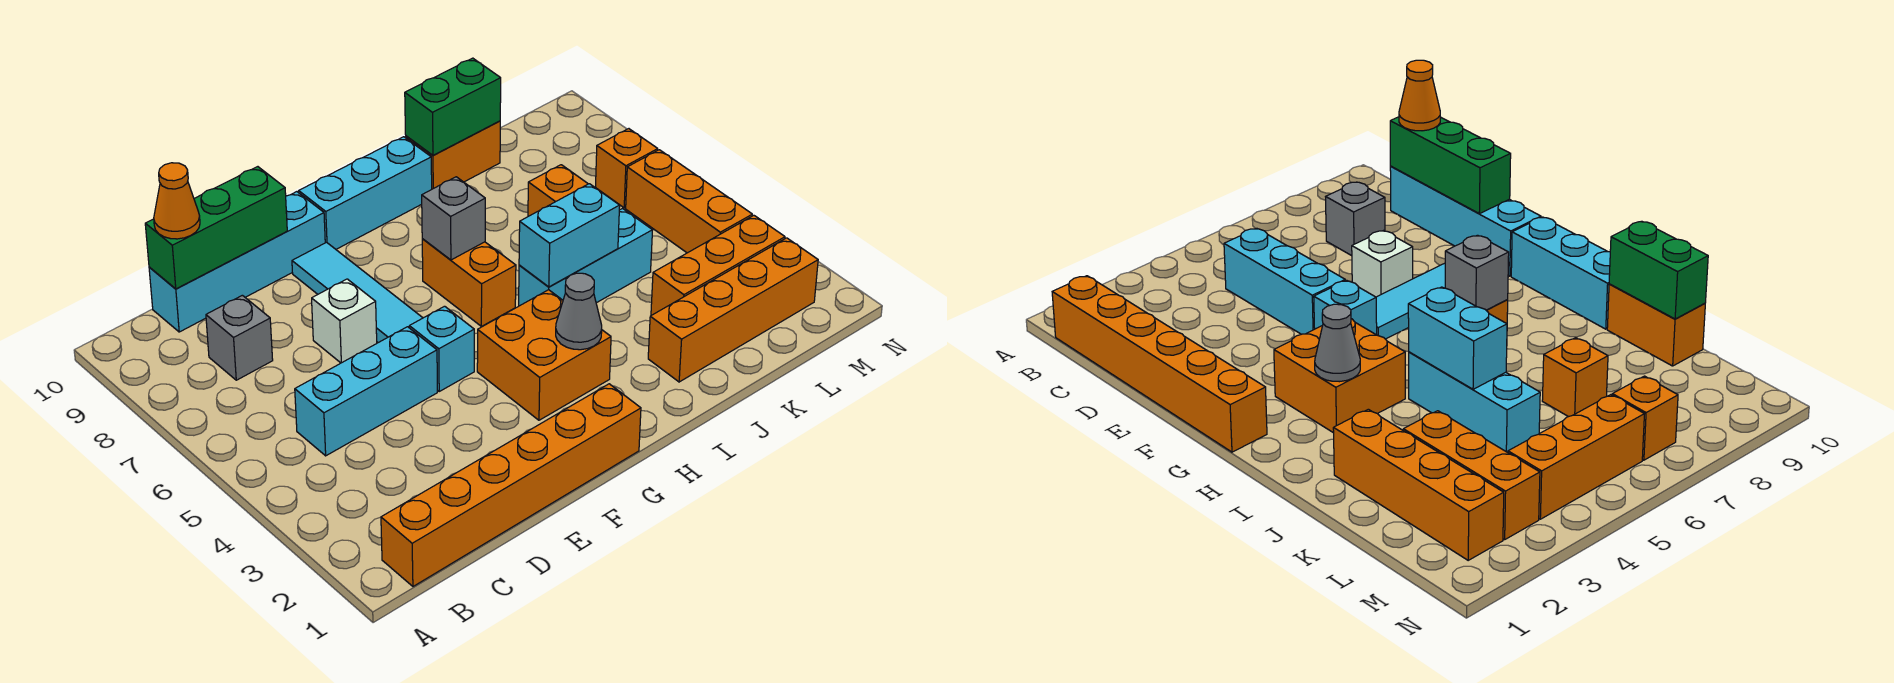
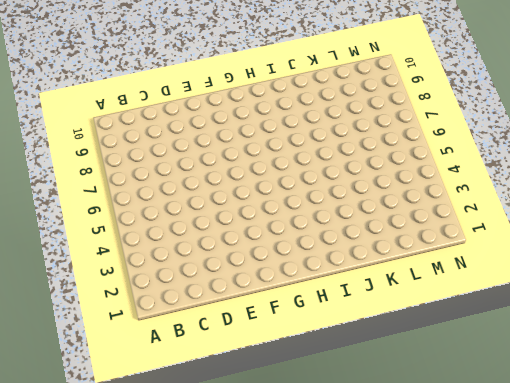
none -> orange brick B1:G1 level 1
none -> cyan brick C5:E5 level 1
none -> grey brick C8 level 1

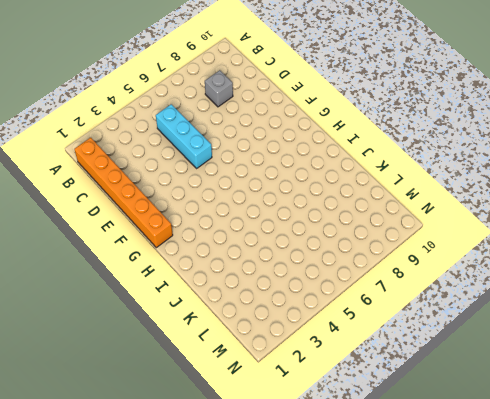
none -> cyan brick C10:F10 level 1
none -> white brick E7 level 1
none -> cyan brick F5 level 1

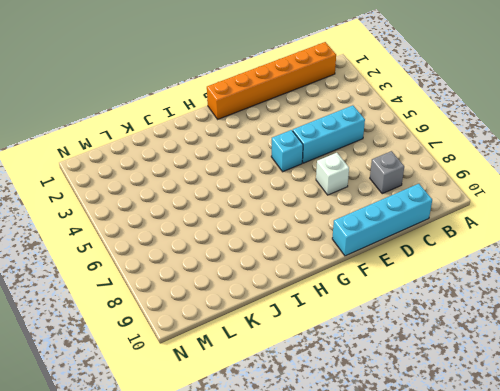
none -> cyan tile F6:F9 level 1
none -> orange brick G3:H4 level 1
none -> cyan brick G10:I10 level 1

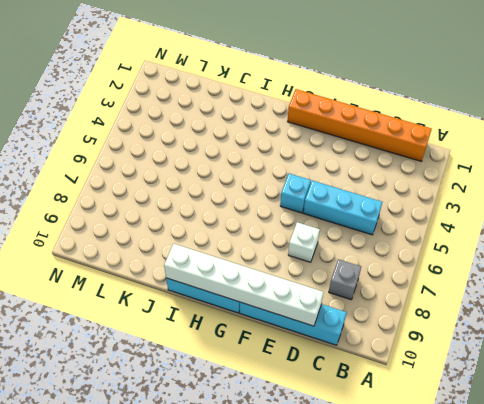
white brick D10:I10 level 2 -> green brick C10:E10 level 2
none -> cyan tile F6:F9 level 1
none -> orange brick G3:H4 level 1
none -> orange brick H6:H7 level 1

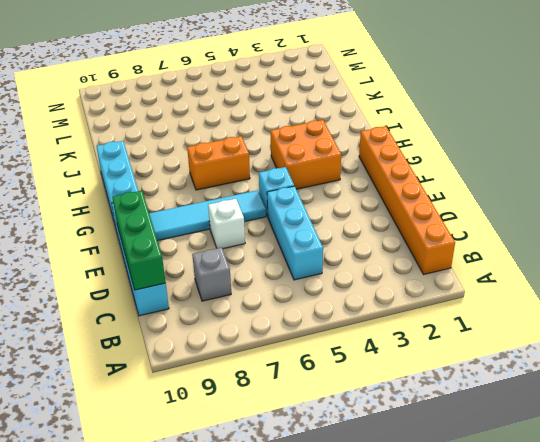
none -> cyan brick I5:K5 level 1
none -> orange brick J2:M2 level 1
none -> orange brick J10:K10 level 1

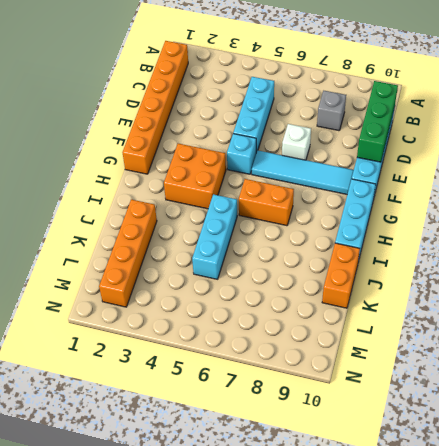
none -> orange brick K3:M3 level 1
none -> orange brick K7 level 1
none -> orange brick M4:M6 level 1

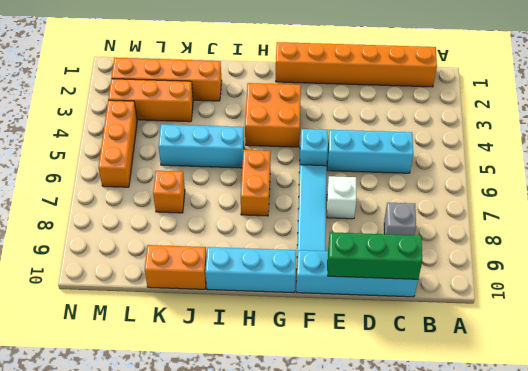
none -> orange brick M7 level 1
none -> grey cone H3 level 2
none -> grey brick H7 level 2

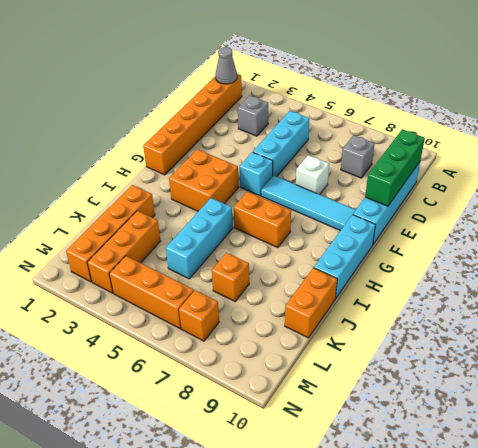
grey cone B1 level 2 -> grey cone H3 level 2
grey brick C3 level 1 -> grey brick H7 level 2
none -> cyan brick I5:J5 level 2
none -> green brick J10:K10 level 2
none -> orange cone C10 level 3

